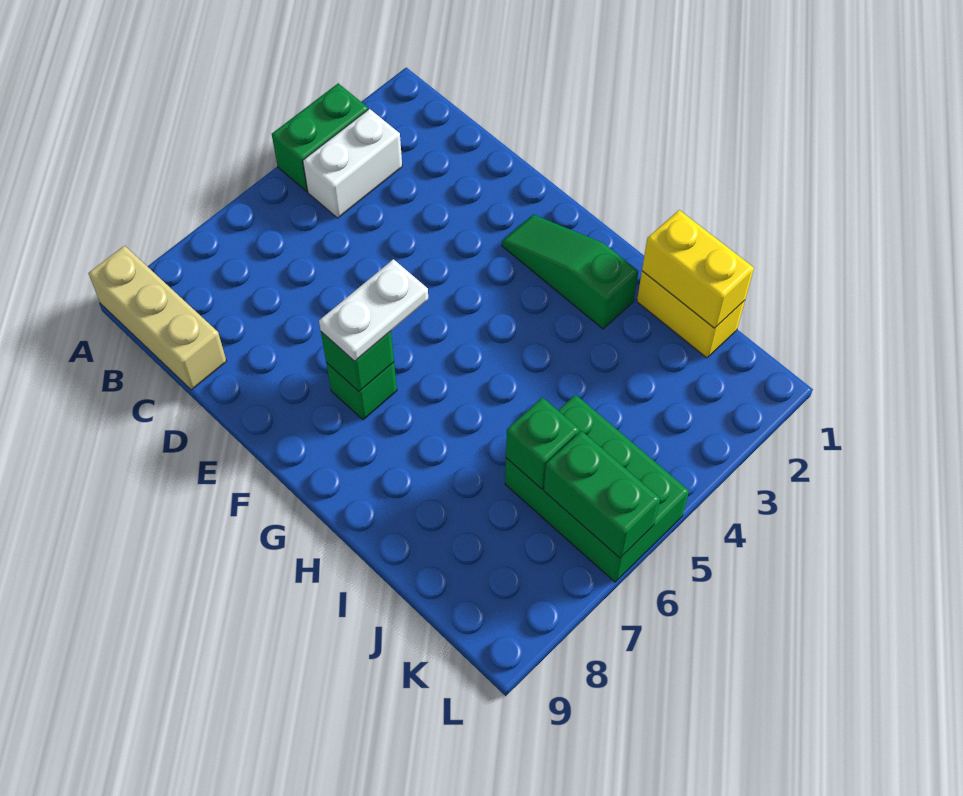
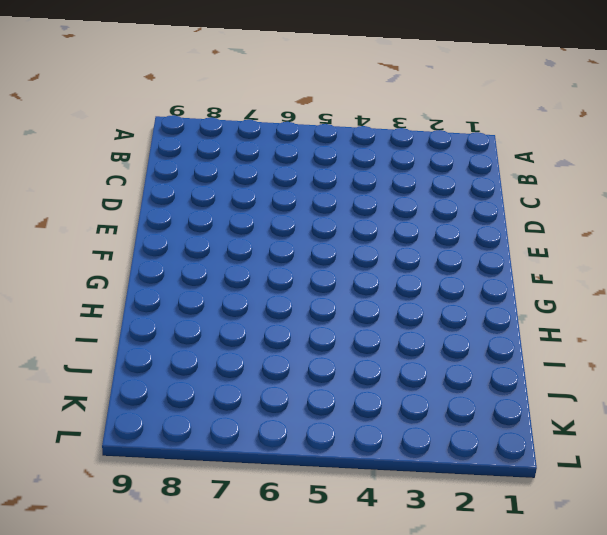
none -> green brick A3:A4 level 1
none -> tan brick A9:C9 level 1
none -> white brick B3:B4 level 1

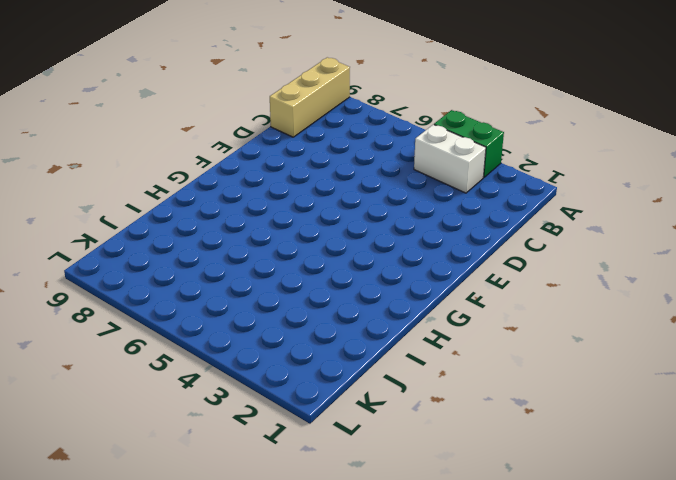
none -> green slope F2:H2 level 1 top H
none -> green brick F7 level 1
none -> yellow brick I1:J1 level 1

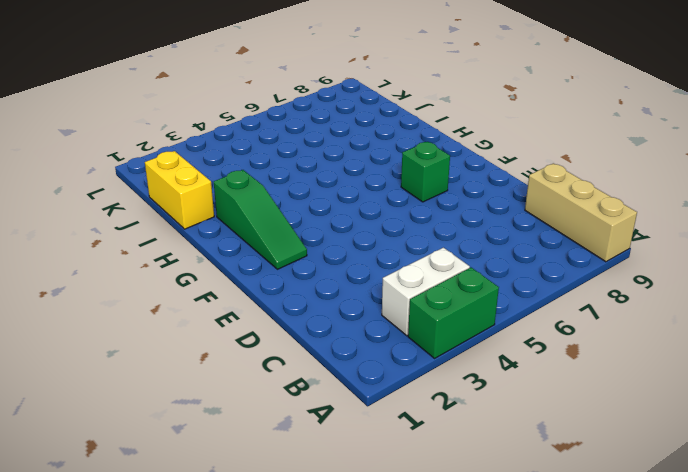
none -> green brick J5:L6 level 1
none -> green brick F7 level 2
none -> yellow brick I1:J1 level 2

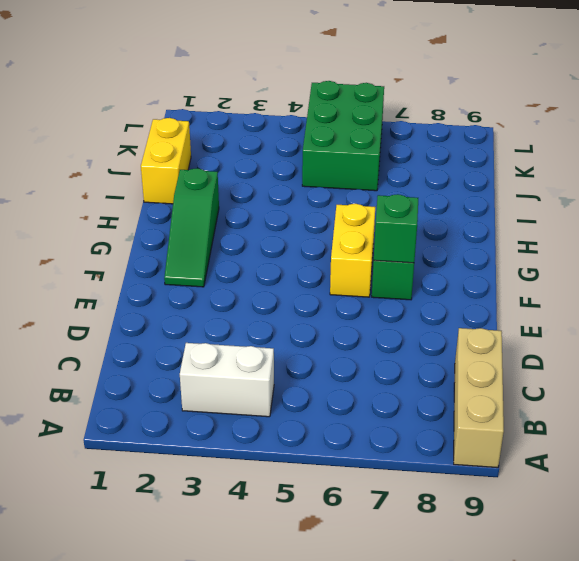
yellow brick F6:G6 level 1 -> yellow brick I1:J1 level 2
none -> green brick A3:A4 level 1
none -> green brick J6 level 2
none -> green brick K6:L6 level 2

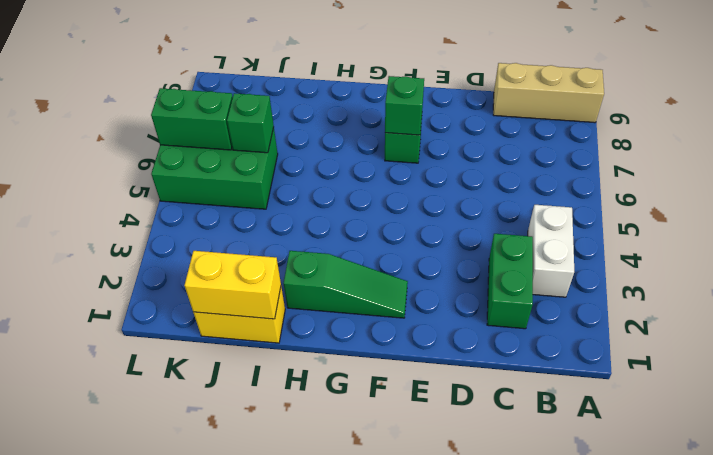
green brick C2:C3 level 1 -> green brick A3:A4 level 1
none -> white plate F6:F7 level 3

